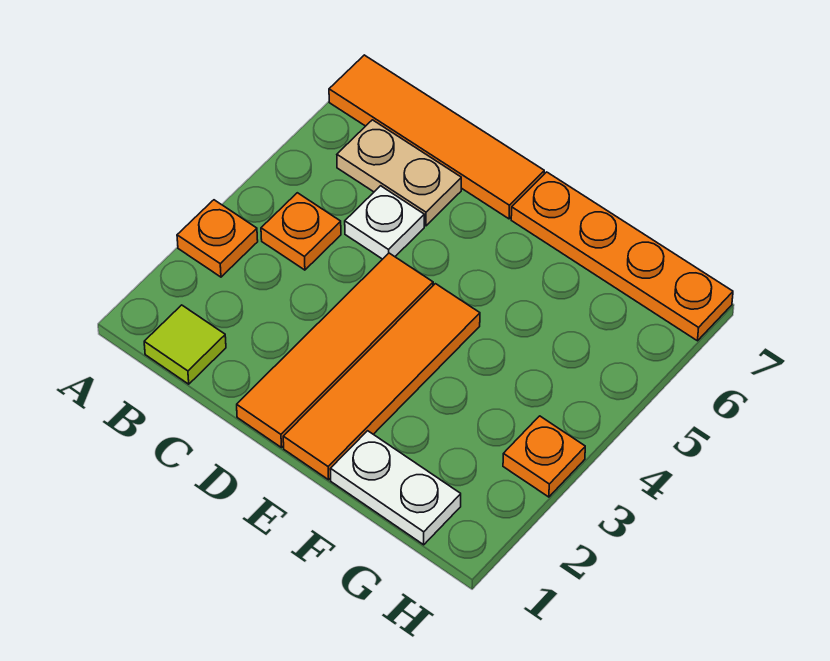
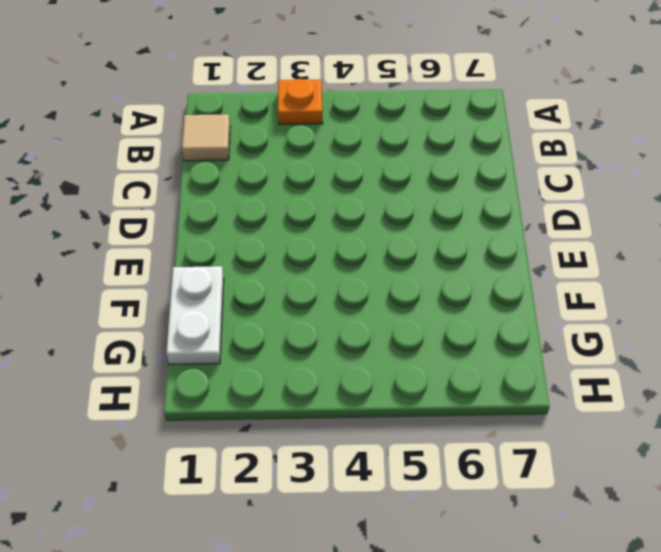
tan tile B1 level 1 -> lime tile B1 level 1
none -> orange tile A7:D7 level 1
none -> orange plate B4 level 1

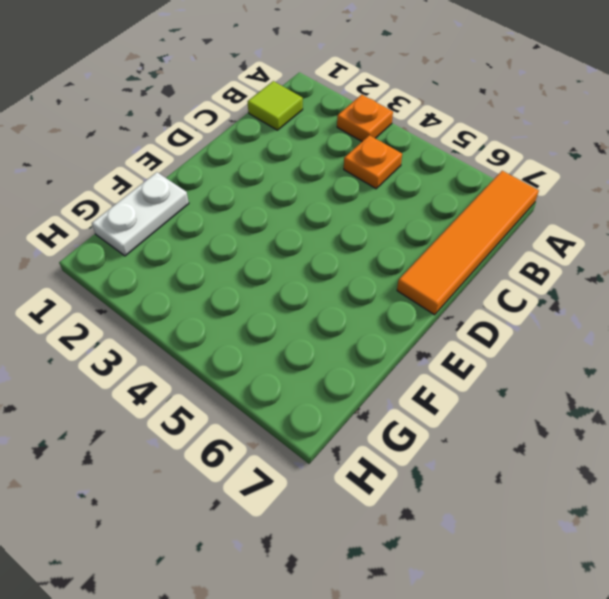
none -> tan plate B6:C6 level 1
none -> white plate C5 level 1

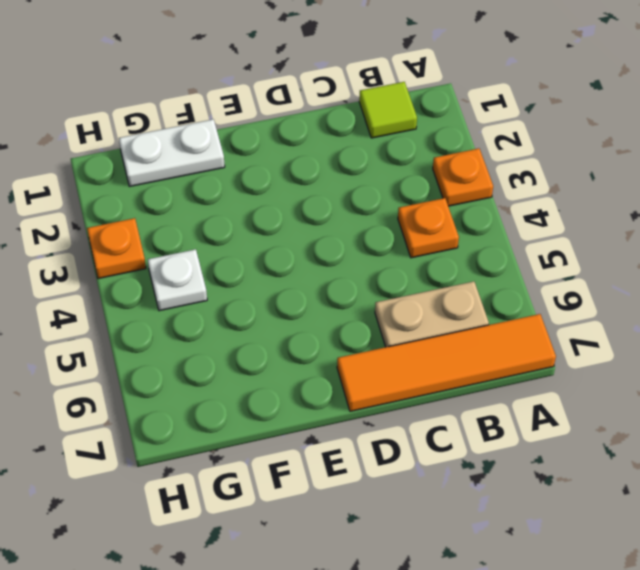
white plate G4 level 1 -> white plate C5 level 1
none -> orange tile D1:D4 level 1
none -> orange tile E1:E4 level 1

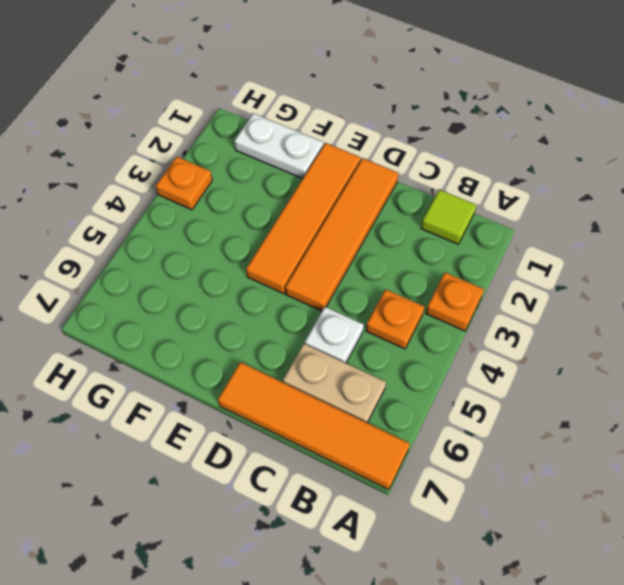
none -> orange plate E7:H7 level 1

